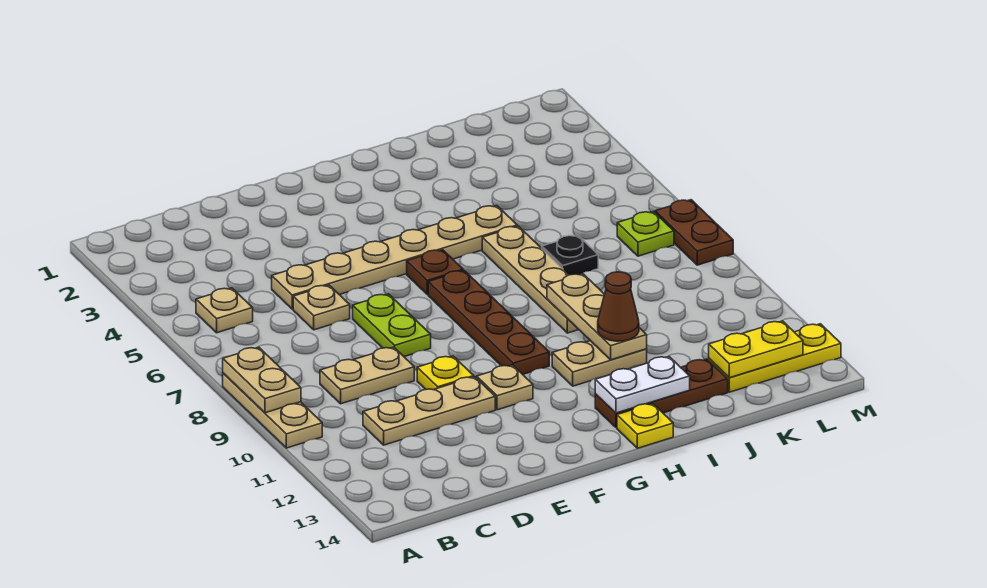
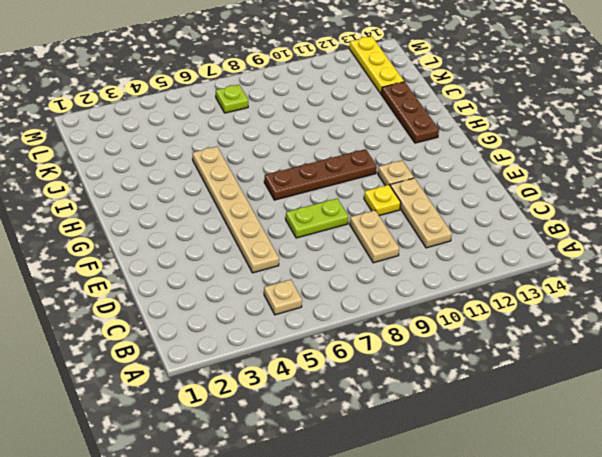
none -> tan plate A8:A10 level 1
none -> tan plate D6 level 1
none -> brown plate G6 level 1

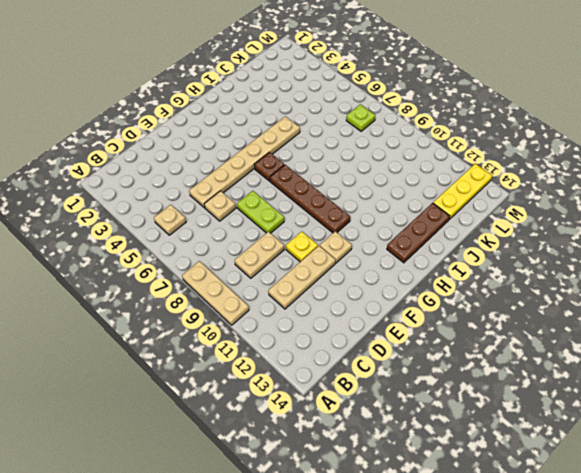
none -> tan plate H11:I11 level 1
none -> yellow plate H14 level 1
none -> tan plate I6:I9 level 1

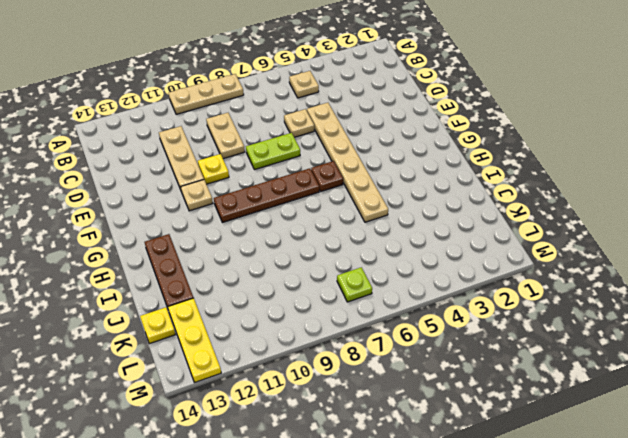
yellow plate K14 level 1 -> yellow plate H14 level 1
none -> tan plate H11:I11 level 1
none -> tan plate I6:I9 level 1
none -> black plate J7 level 1

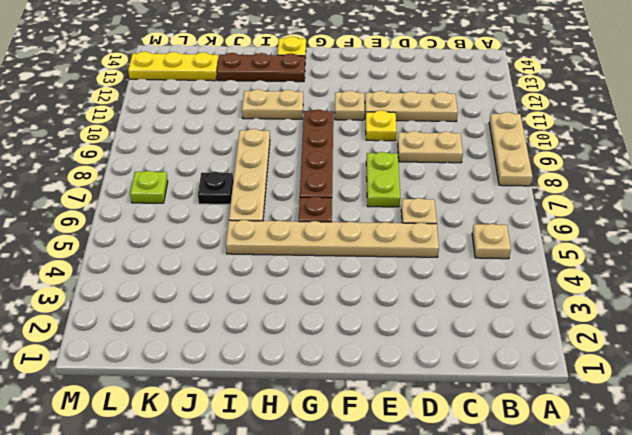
none -> brown plate M7:M8 level 1
none -> tan plate A8:A9 level 2
none -> white plate H13:I13 level 2

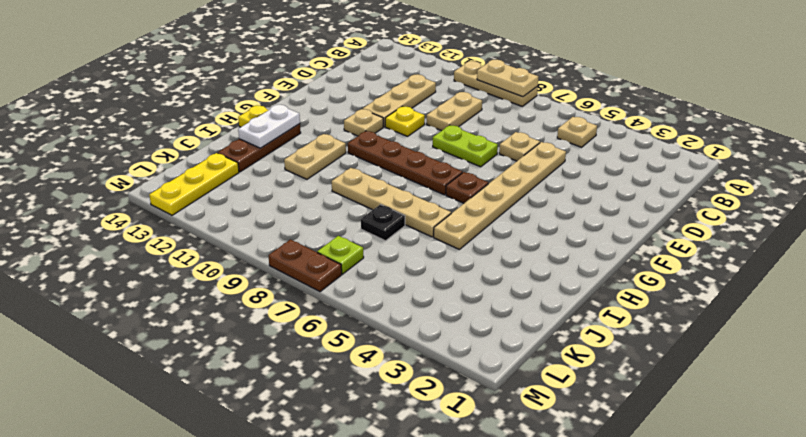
none -> tan plate I9:I11 level 2
none -> yellow plate K13:L13 level 2
none -> brown cone I11 level 3

